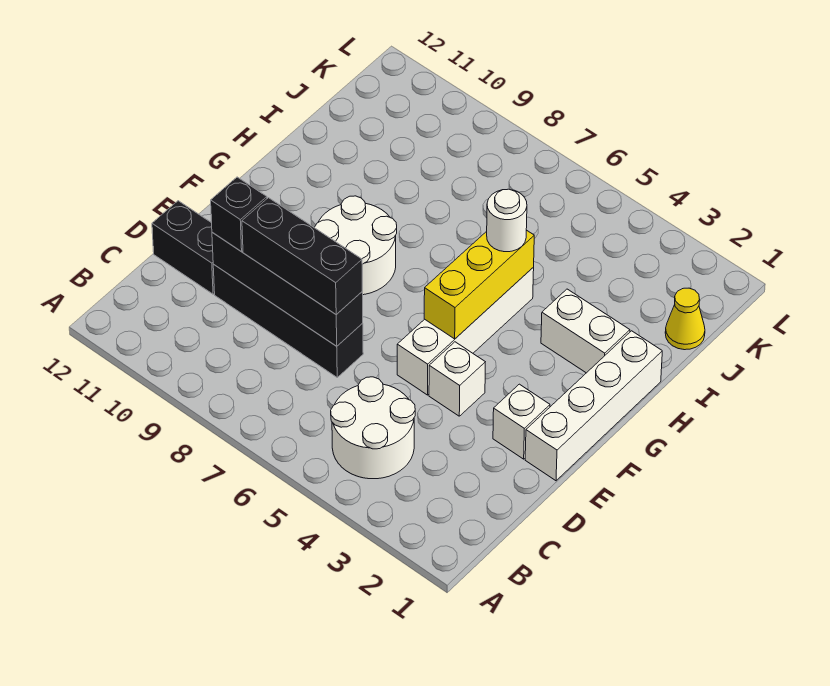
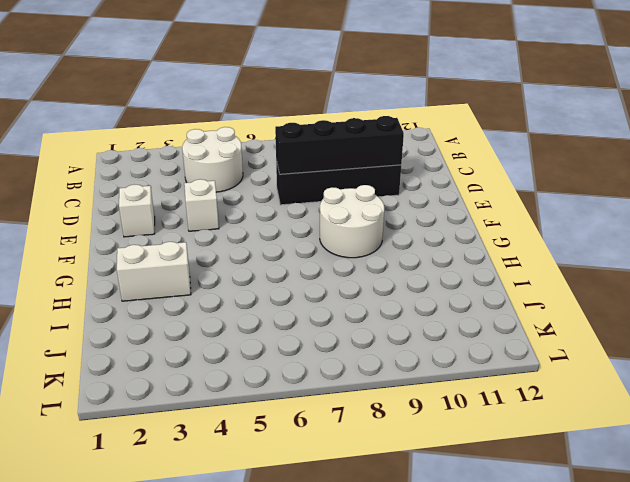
none -> black brick D11:D12 level 1
none -> white brick E1:H1 level 1
none -> white brick E5:H5 level 1

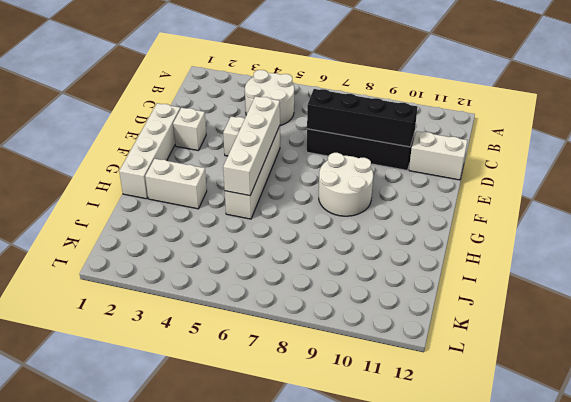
white brick D11:D12 level 1 -> black brick D11:D12 level 1
white brick E5:H5 level 2 -> yellow brick F5:H5 level 2
none -> yellow cone J1 level 1
none -> black brick D7:D9 level 3
none -> black brick D10 level 3

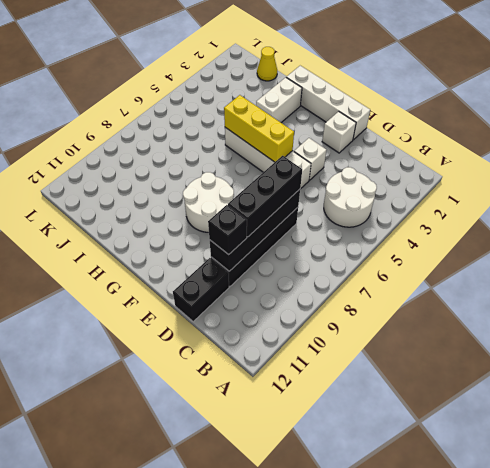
none -> white round brick H5 level 3

